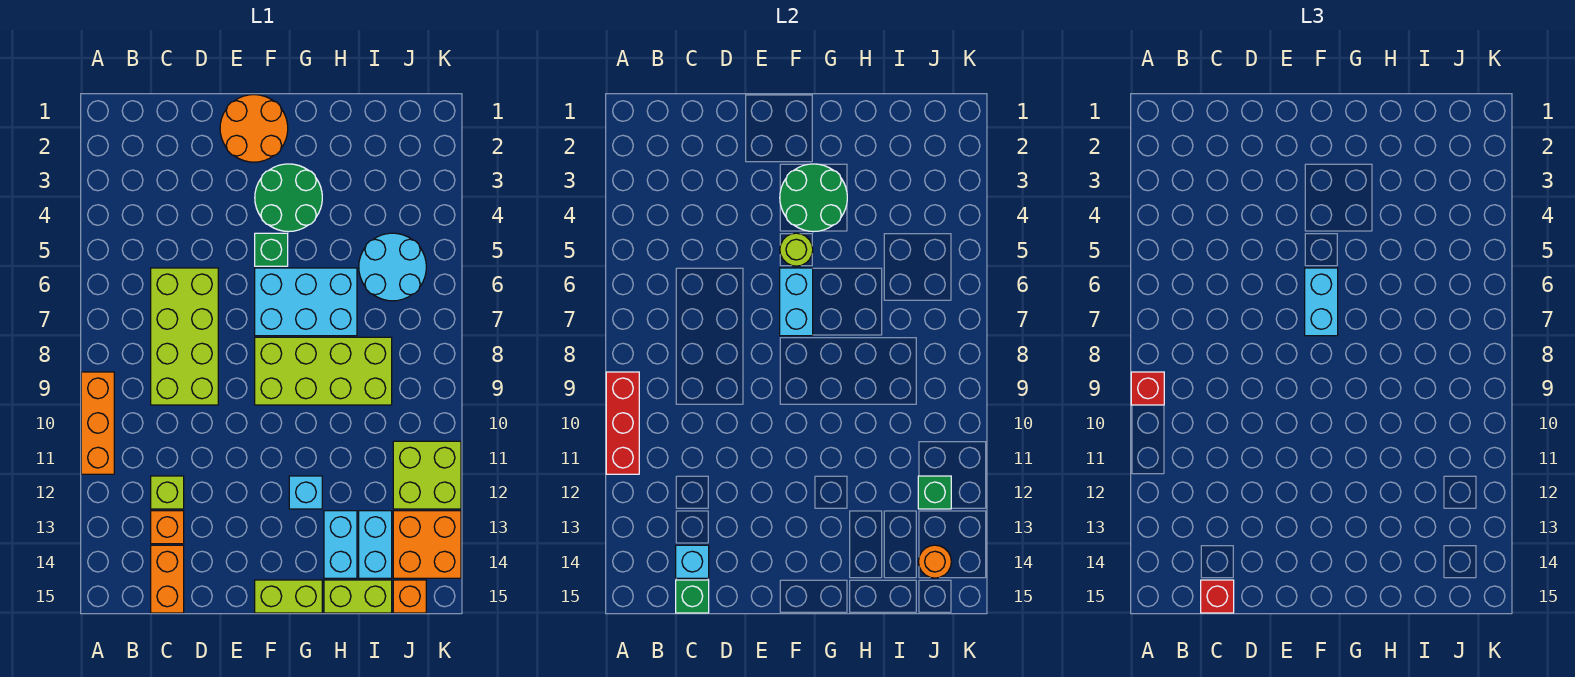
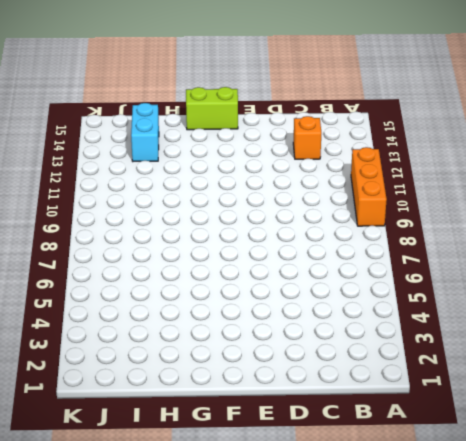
none -> lime brick C6:D9 level 1
none -> lime brick C12 level 1
none -> orange brick C14:C15 level 1
none -> orange round brick E1:F2 level 1

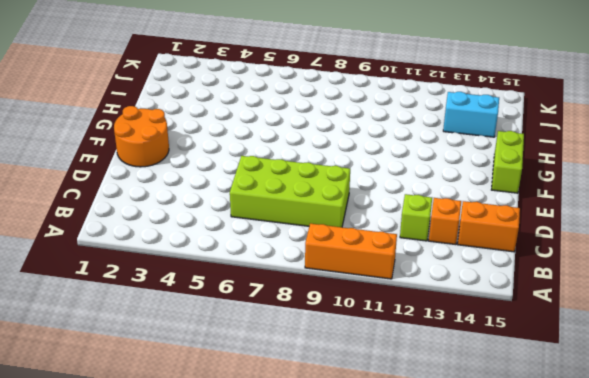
none -> green round brick F3:G4 level 1
none -> green brick F5 level 1
none -> cyan brick F6:H7 level 1
none -> lime brick F8:I9 level 1

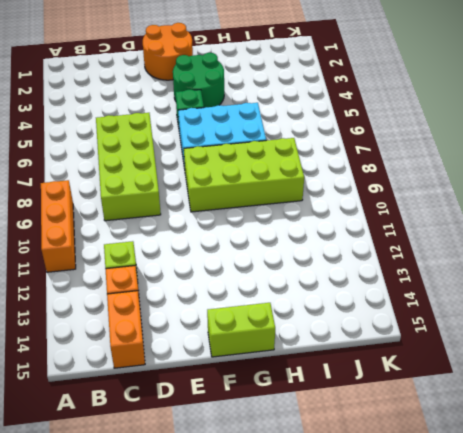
none -> cyan brick G12 level 1
none -> cyan brick H13:H14 level 1
none -> lime brick H15:I15 level 1
none -> cyan round brick I5:J6 level 1

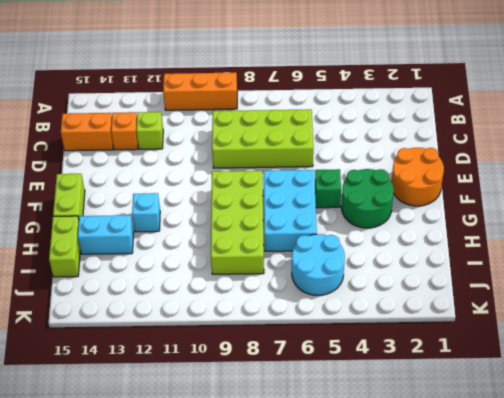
none -> cyan brick I13:I14 level 1
none -> lime brick J11:K12 level 1
none -> orange brick J13:K14 level 1
none -> orange brick J15 level 1

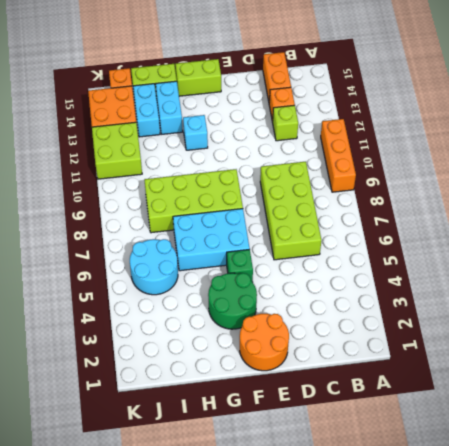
none -> red brick A9:A11 level 2
none -> cyan brick C14 level 2
none -> green brick C15 level 2
none -> green round brick F3:G4 level 2

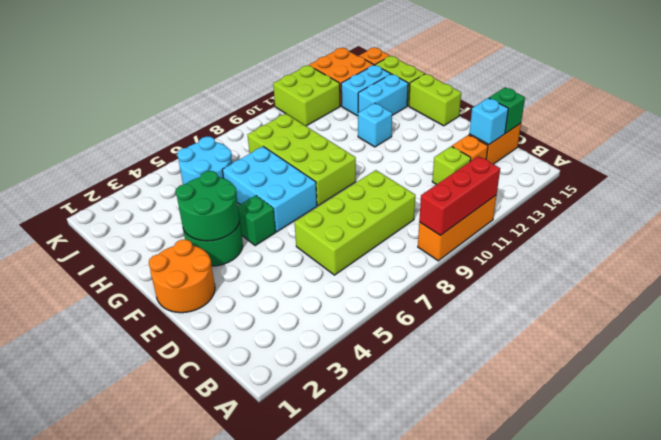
none -> lime round brick F5 level 2
none -> cyan brick F6:F7 level 2
none -> green brick J12 level 2
none -> orange round brick J14 level 2

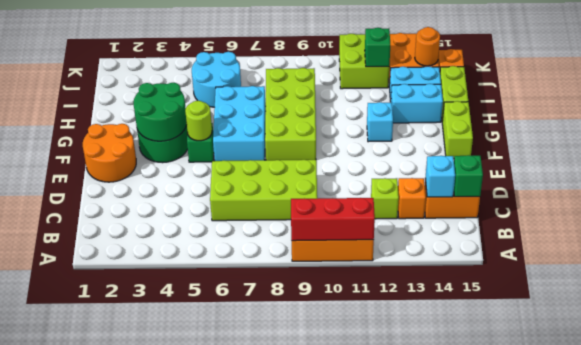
none -> cyan brick F6:F7 level 2
none -> red brick A9 level 3
none -> red brick C15 level 3
none -> cyan brick F6:F7 level 3

